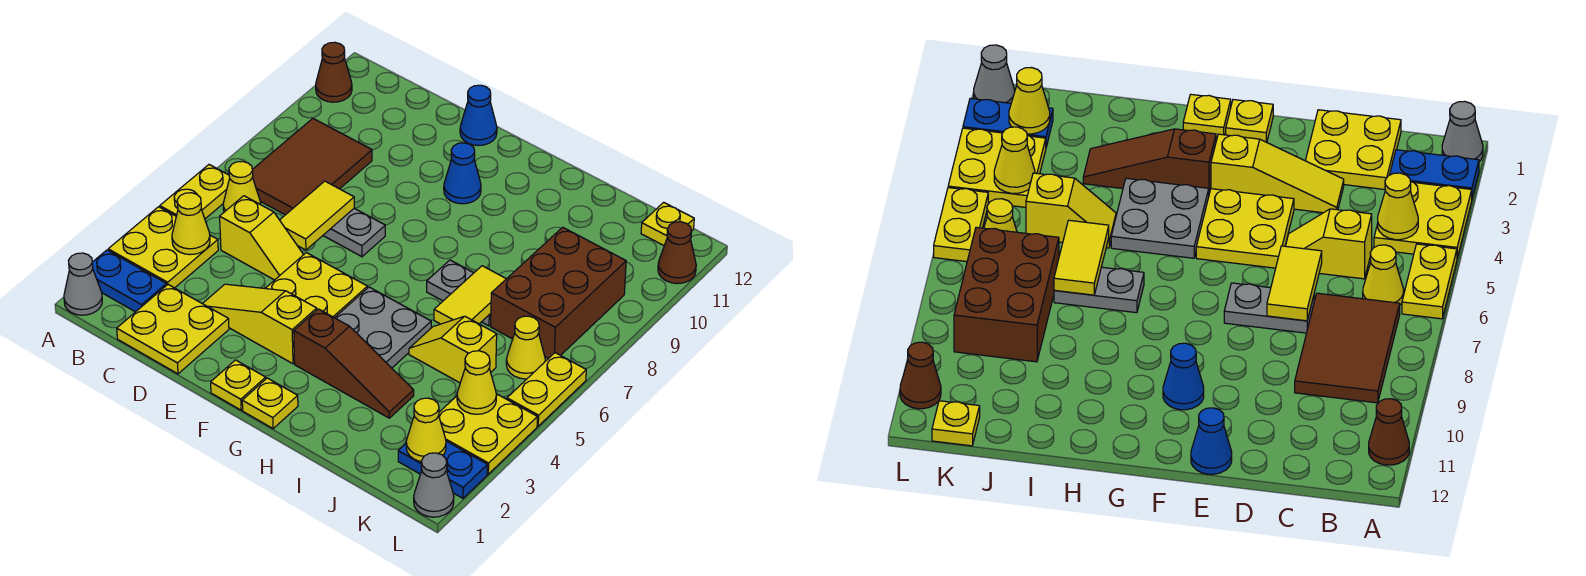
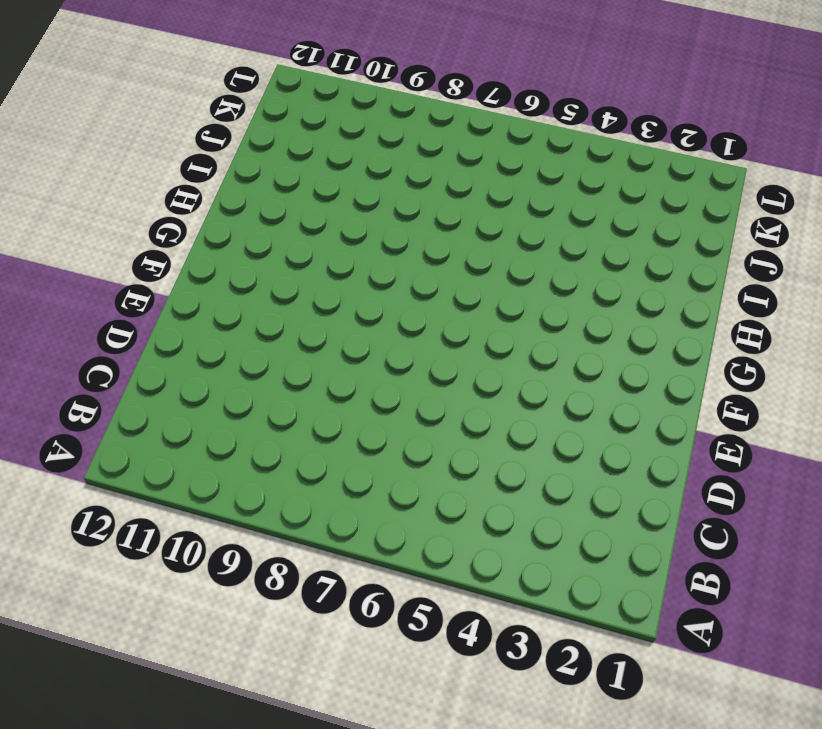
none -> grey cone A1 level 1
none -> blue plate A2:B2 level 1
none -> yellow plate A3:B4 level 1
none -> yellow plate A5:A6 level 1

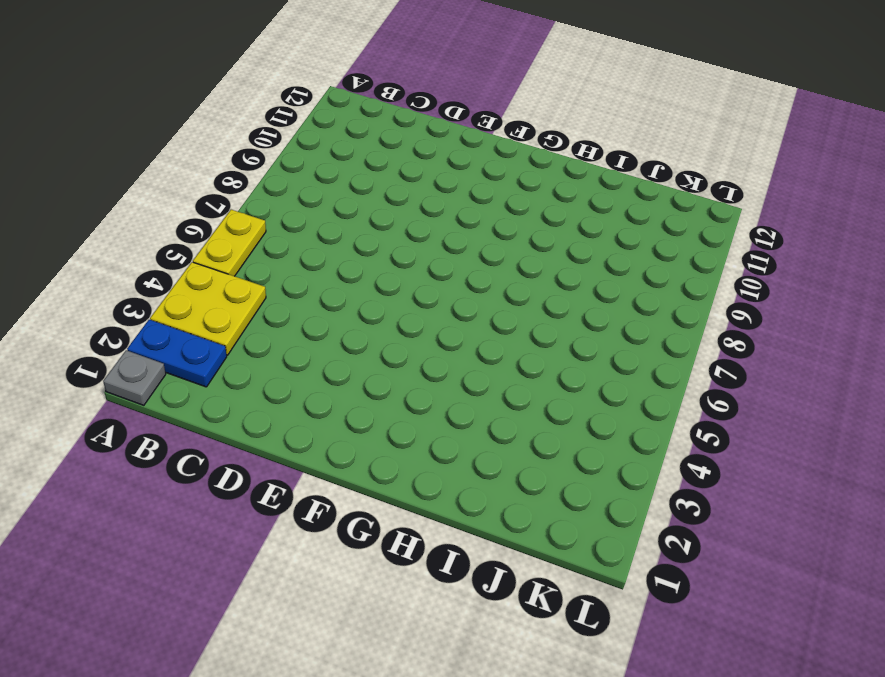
grey plate A1 level 1 -> grey cone A1 level 1
none -> brown cone A11 level 1
none -> yellow cone B6 level 1
none -> brown tile B7:C9 level 1
none -> yellow plate C1:D2 level 1

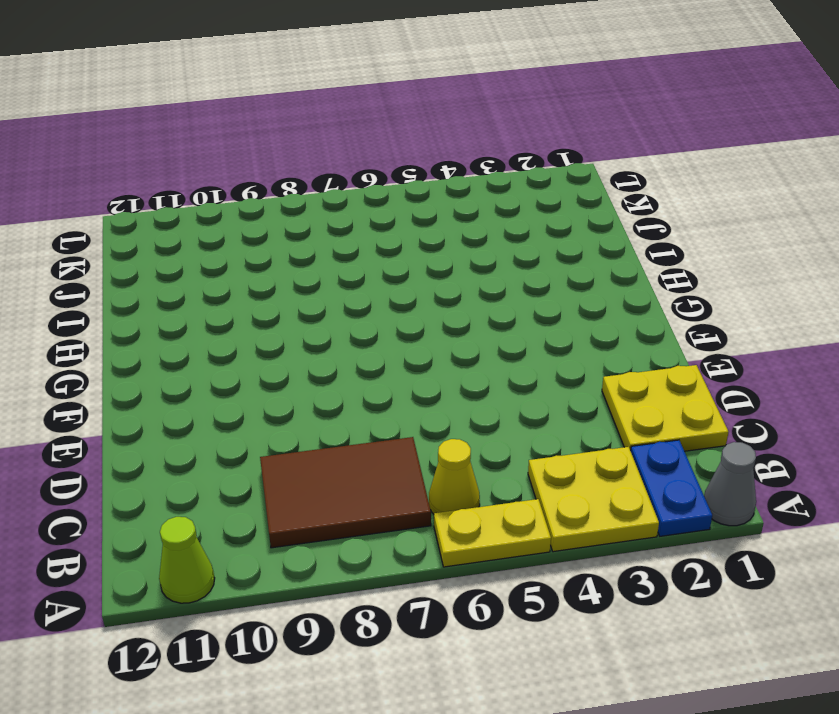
lime cone A11 level 1 -> brown cone A11 level 1
none -> yellow slope C5:D5 level 1 top C
none -> yellow slope D3:F3 level 1 top F
none -> grey plate D7:E7 level 1
none -> yellow plate E4:F5 level 1

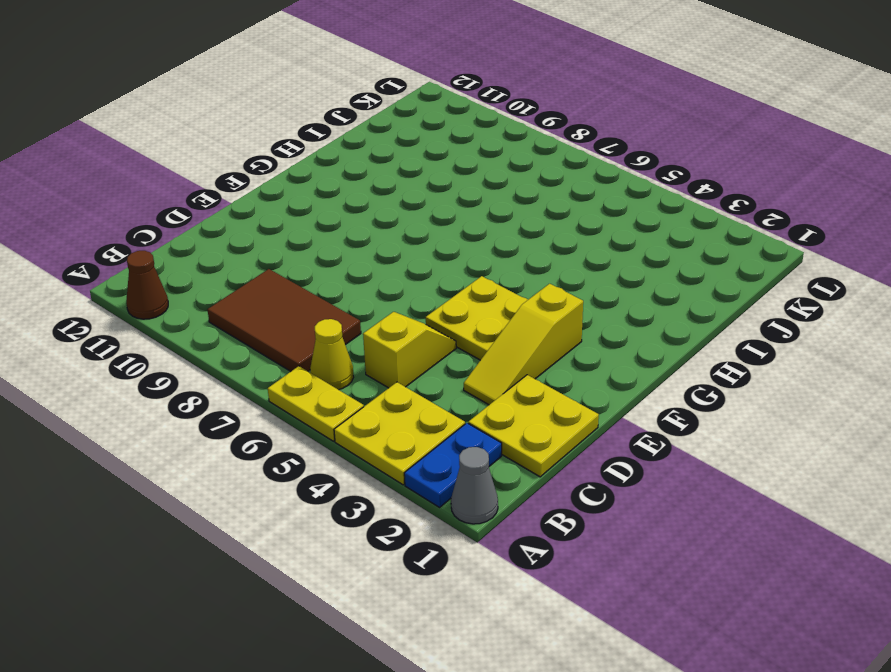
none -> grey plate D7:E7 level 1
none -> blue cone E12 level 1
none -> yellow plate F1 level 1
none -> blue cone F10 level 1

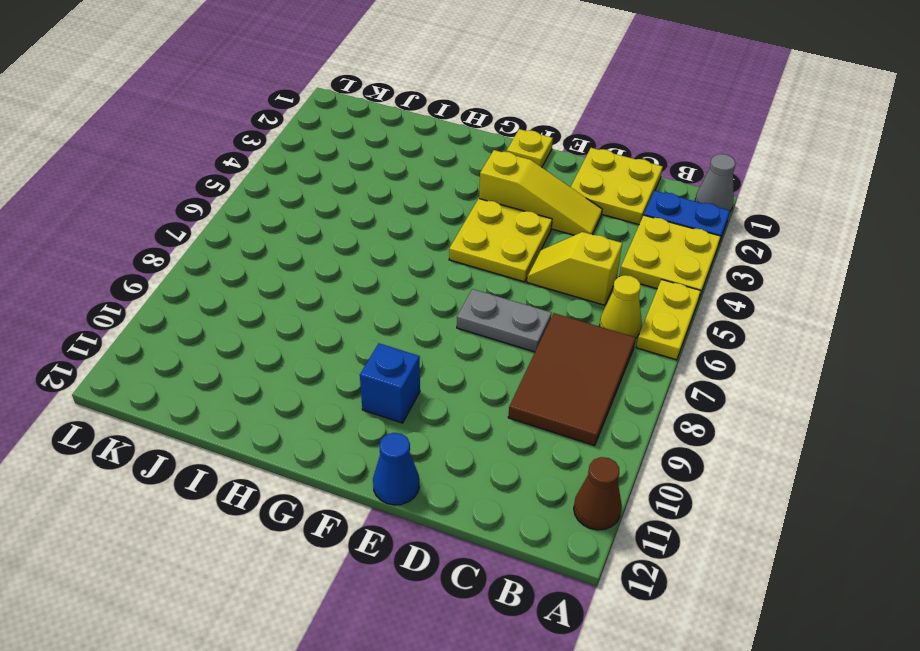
blue brick F10 level 1 -> blue cone F10 level 1
none -> yellow plate G1 level 1
none -> brown slope G3:I3 level 1 top G
none -> grey plate G4:H5 level 1
none -> grey plate H7:I7 level 1

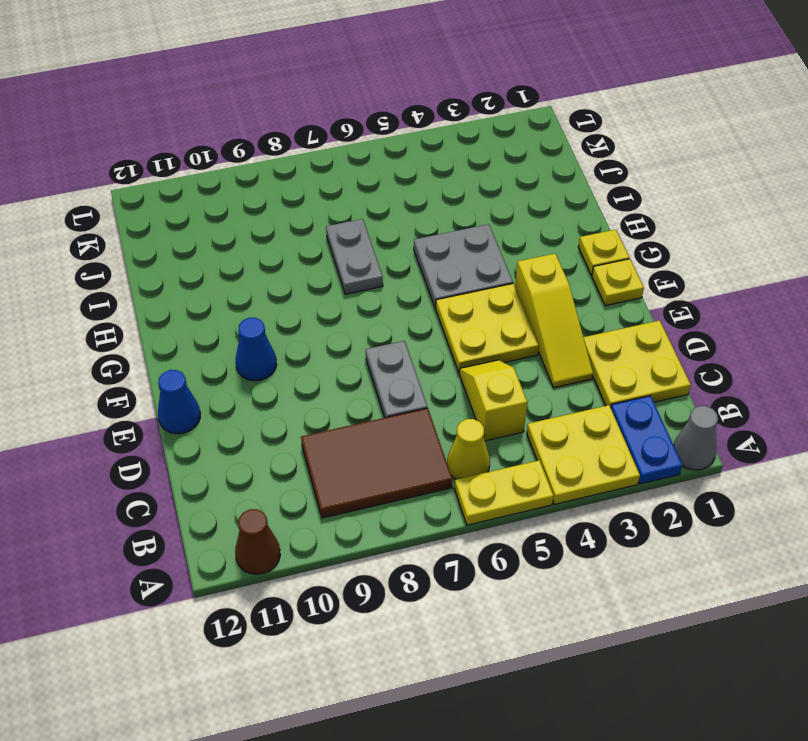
none -> brown slope G3:I3 level 1 top G
none -> yellow slope I5:J5 level 1 top J
none -> brown brick J7:K9 level 1
none -> blue plate K2:L2 level 1

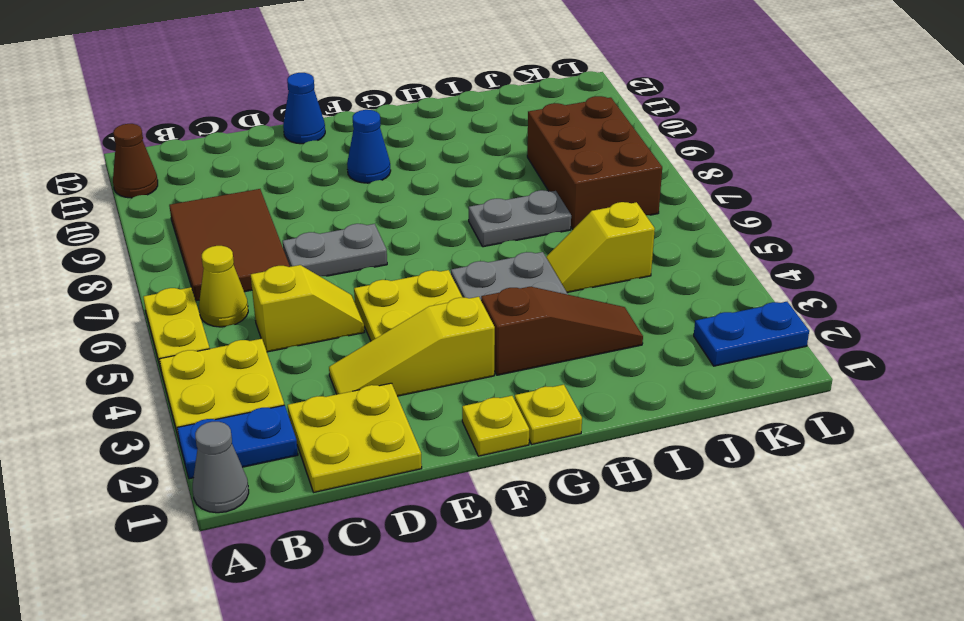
none -> yellow plate K3:L4 level 1
none -> yellow cone K6 level 1
none -> yellow plate K12 level 1
none -> grey cone L1 level 1

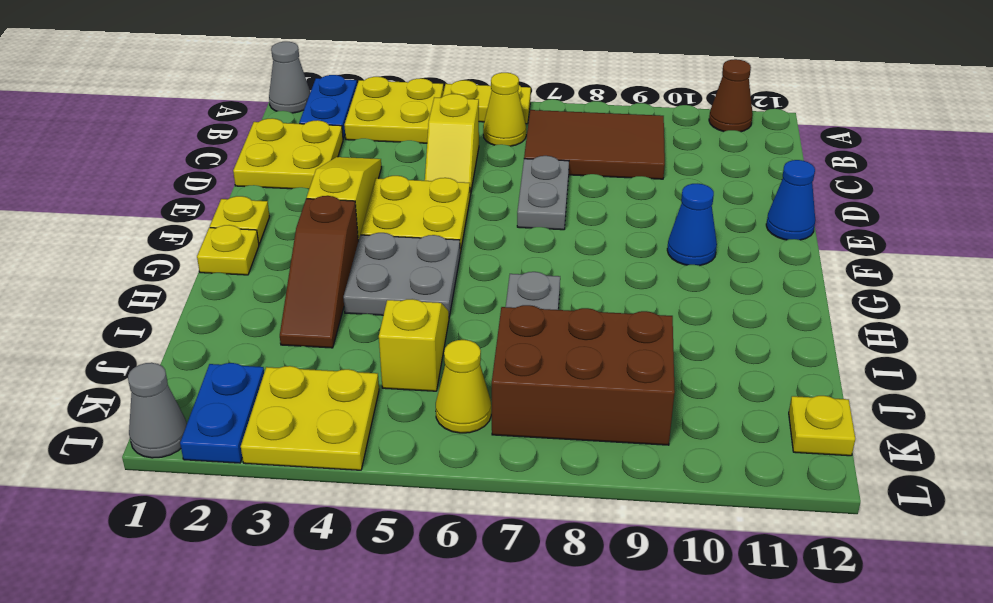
none -> yellow plate L5:L6 level 1
none -> brown cone L11 level 1
none -> yellow cone B4 level 2
none -> yellow tile D6:D7 level 2

